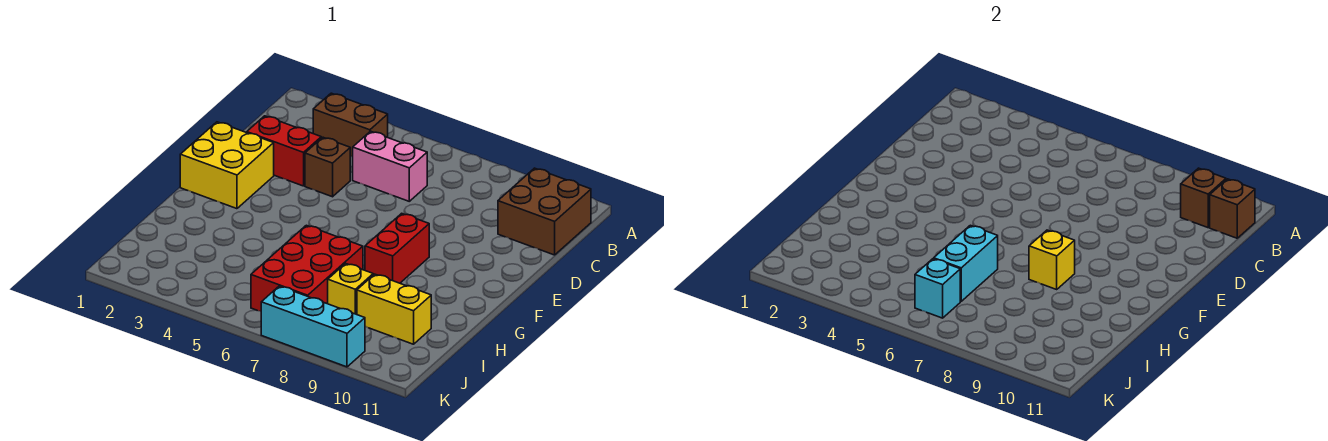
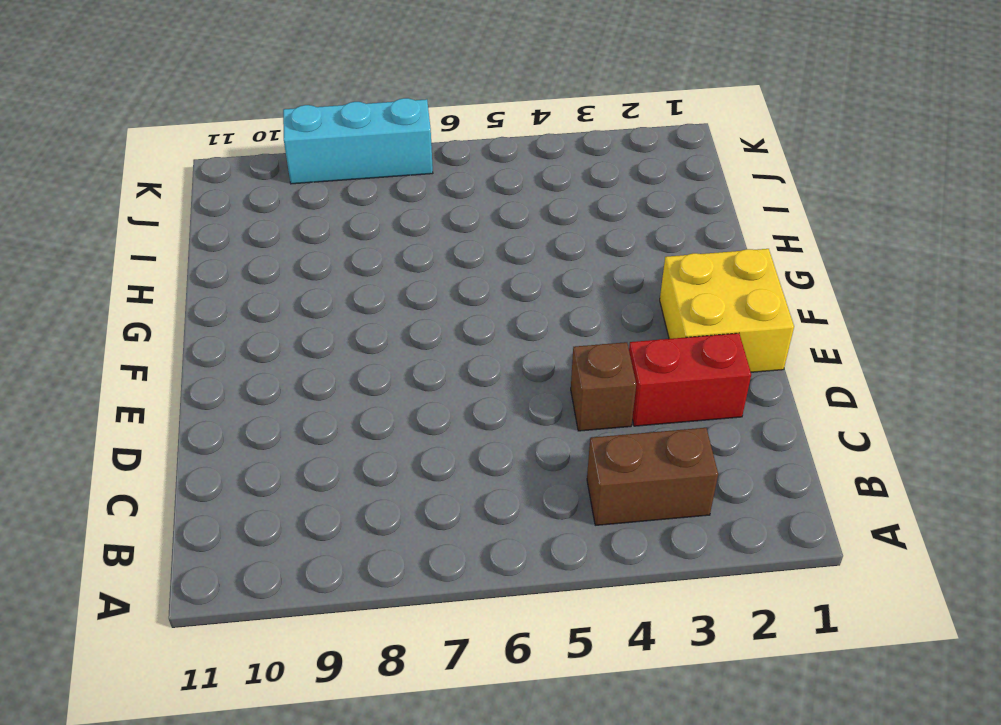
none -> brown brick B10:C11 level 1
none -> pink brick C5:C6 level 1
none -> red brick F8:G8 level 1

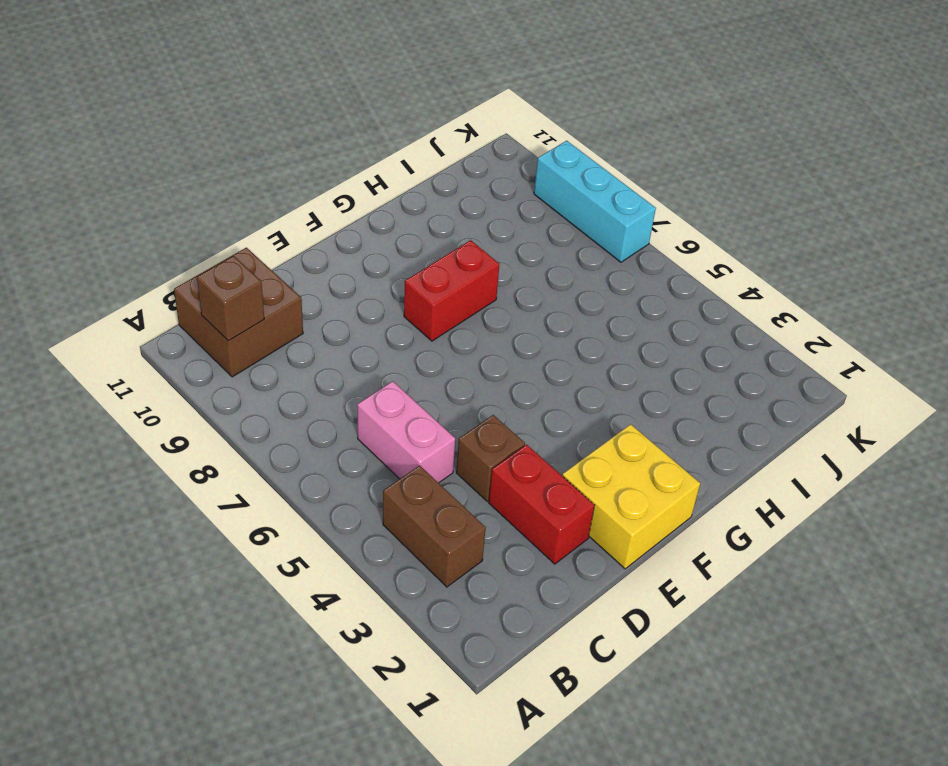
none -> red brick H6:J7 level 1
none -> yellow brick I8 level 1
none -> yellow brick I9:I10 level 1

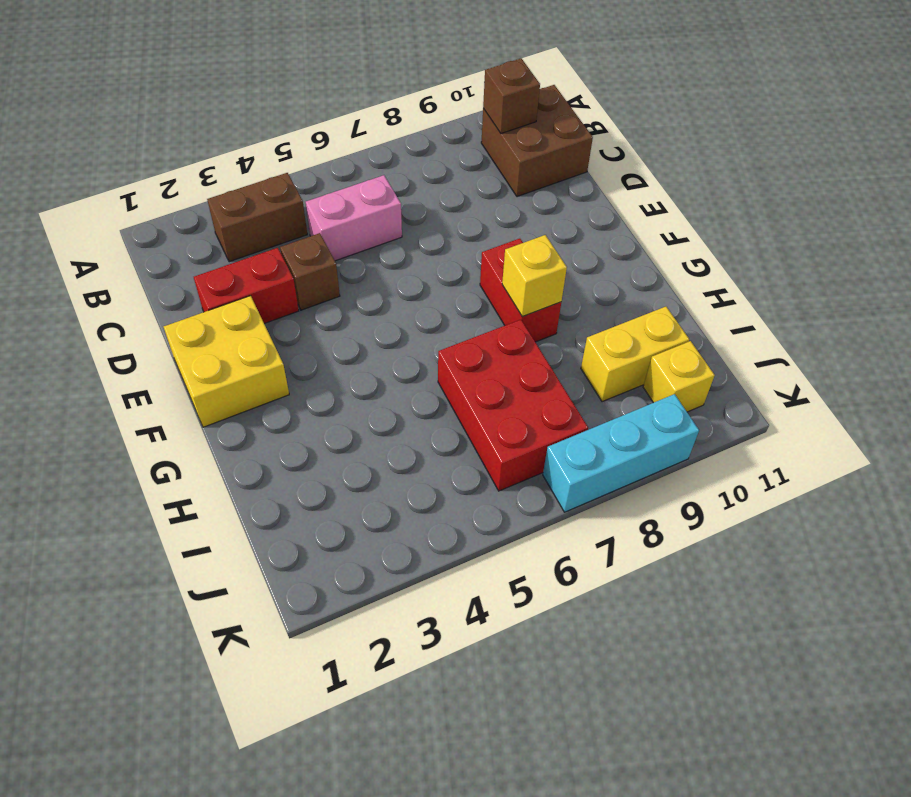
yellow brick J10 level 1 -> yellow brick I8 level 1
none -> brown brick B11 level 2
none -> cyan brick H6:I6 level 2
none -> cyan brick J6 level 2

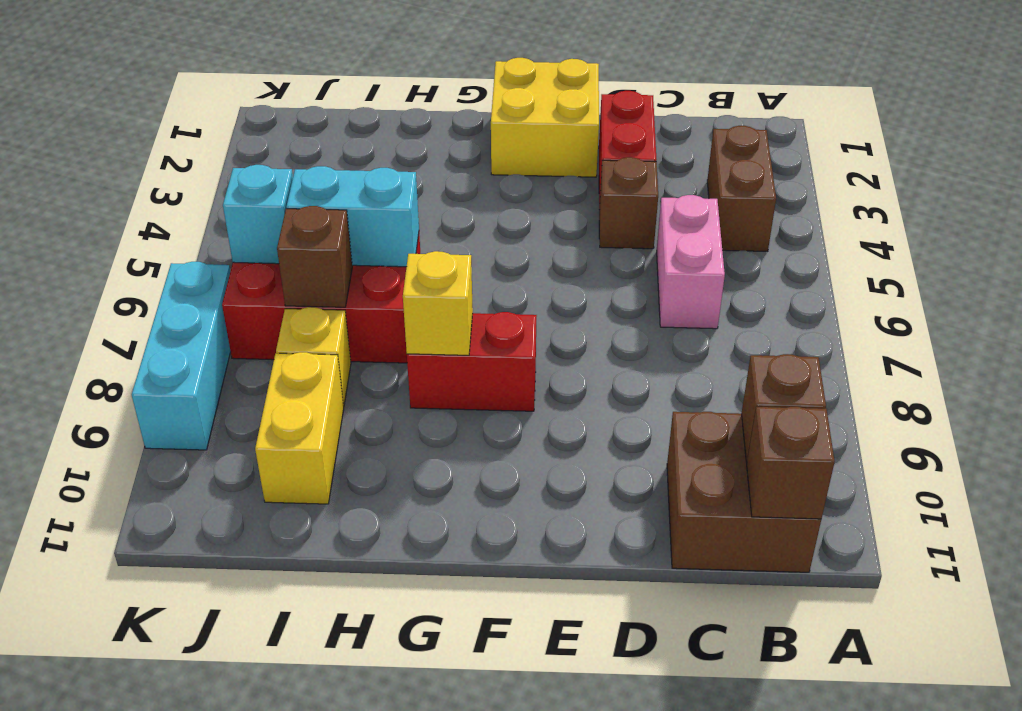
brown brick I7 level 2 -> none

